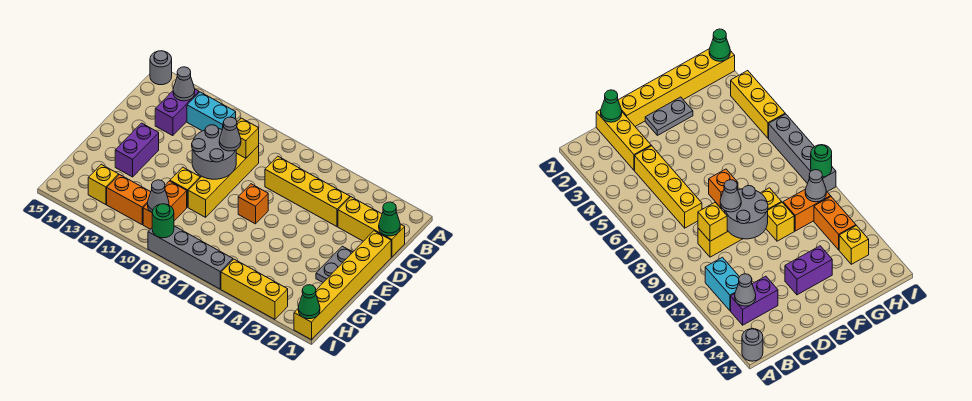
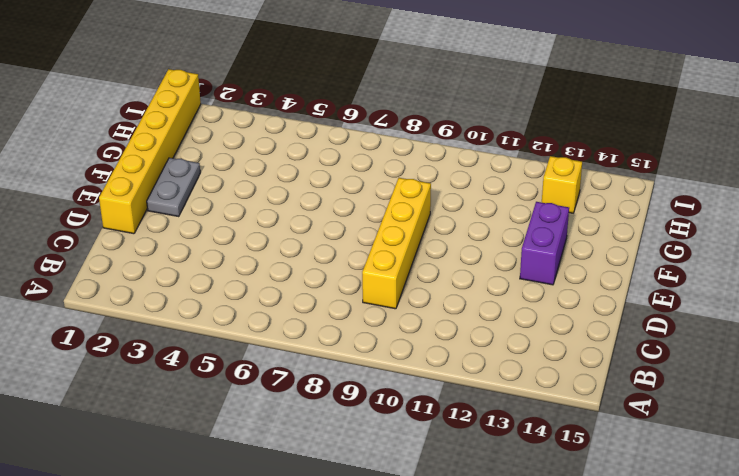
none -> grey round brick A15 level 1
none -> cyan brick B11:B12 level 1
none -> purple brick B13:C13 level 1

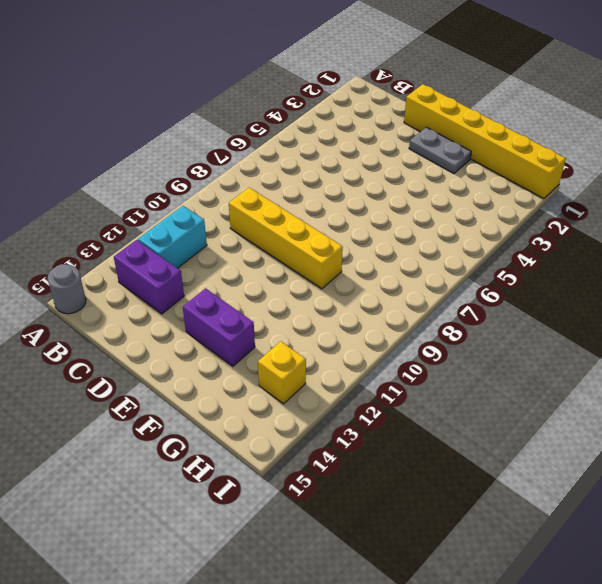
none -> yellow brick C1:C3 level 1
none -> yellow brick C4:C7 level 1
none -> orange brick E7 level 1

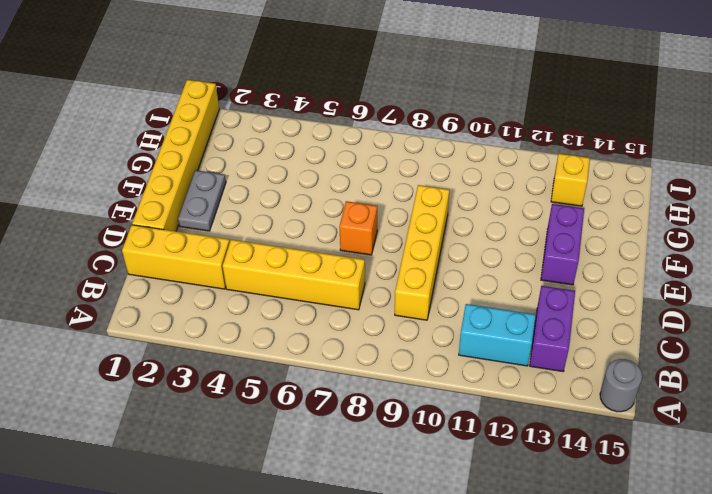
none -> yellow brick F10 level 1
none -> orange brick G10:H10 level 1
none -> orange brick H11:H12 level 1

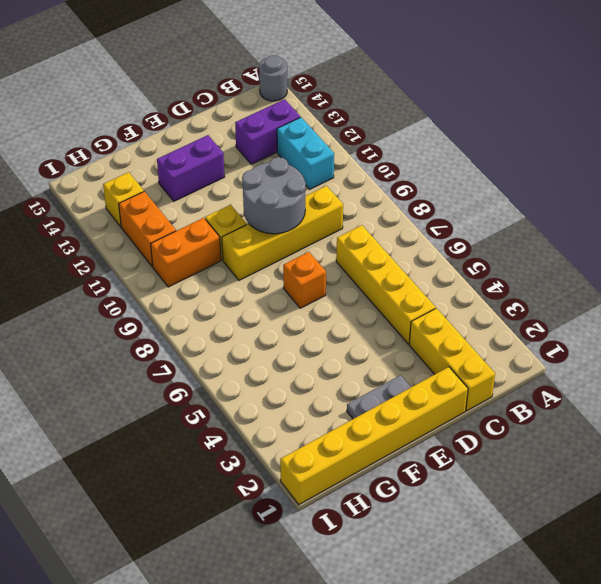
none -> yellow brick I3:I5 level 1
none -> grey brick I6:I9 level 1
none -> grey cone B13 level 2

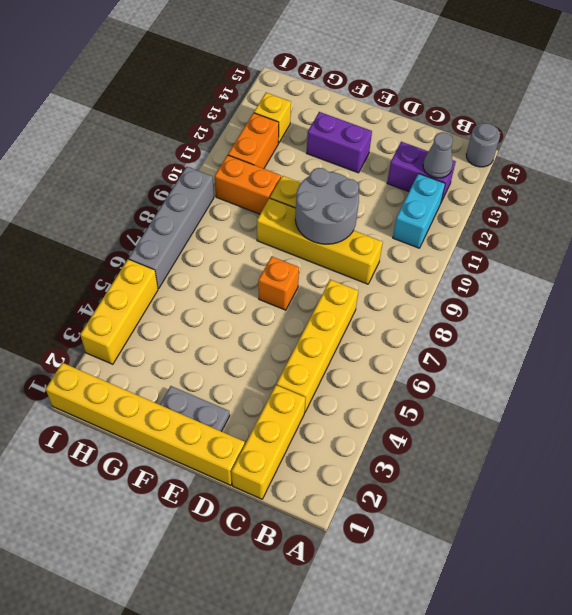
none -> green cone C1 level 2
none -> yellow brick C9 level 2
none -> grey cone H10 level 2

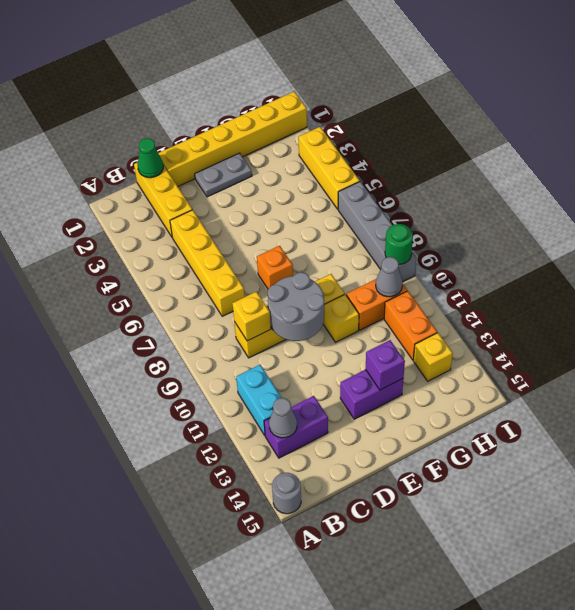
purple brick F13 level 2 -> none
none -> green cone I1 level 2
none -> grey cone D9 level 3

